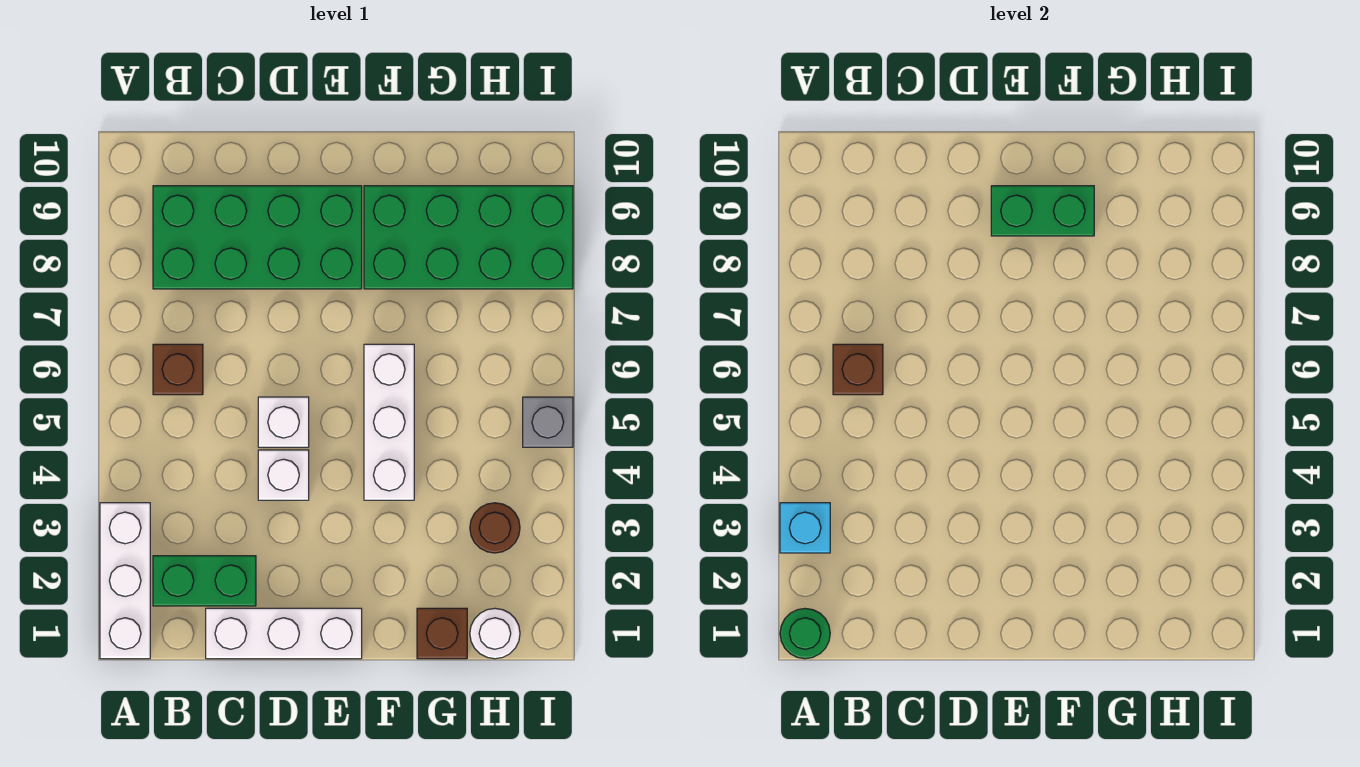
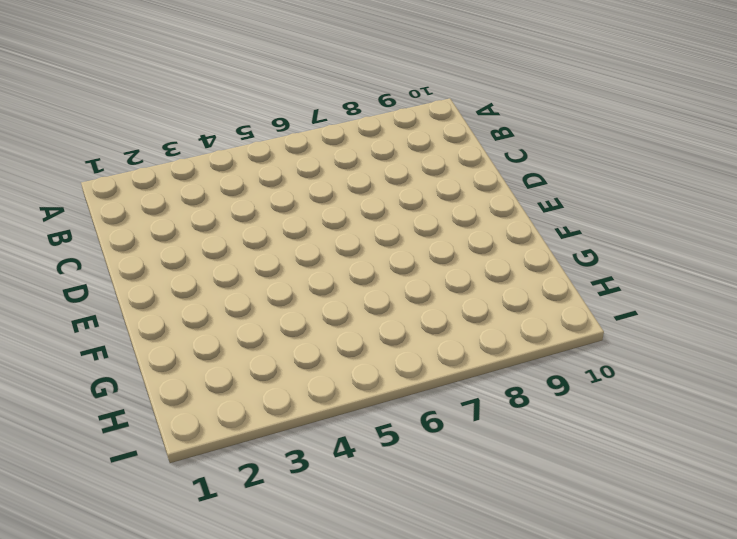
none -> white brick A1:A3 level 1
none -> green brick B2:C2 level 1
none -> brown brick B6 level 1

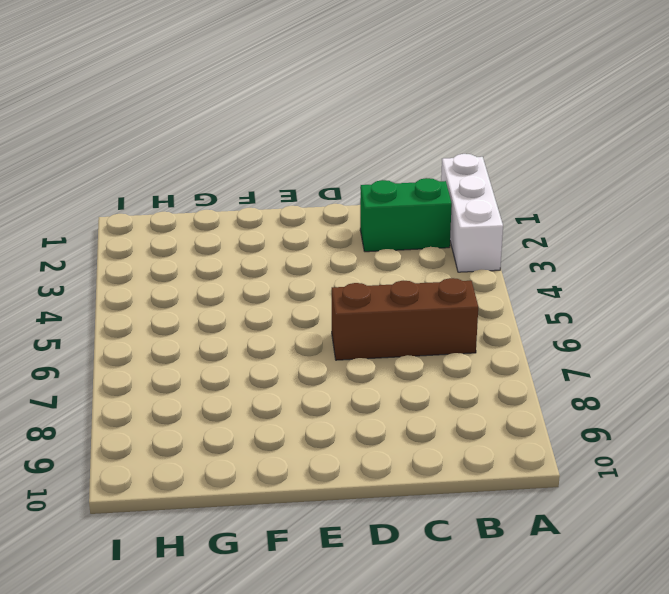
brown brick B6:D6 level 1 -> brown brick B6 level 1
none -> green brick B8:E9 level 1
none -> white brick C1:E1 level 1
none -> white brick D4 level 1

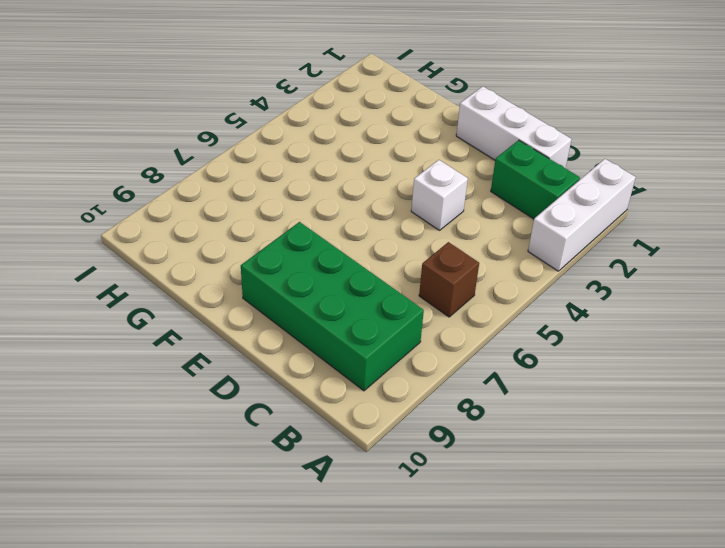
none -> white brick D5 level 1
none -> white brick F4:F6 level 1
none -> green brick F8:I9 level 1

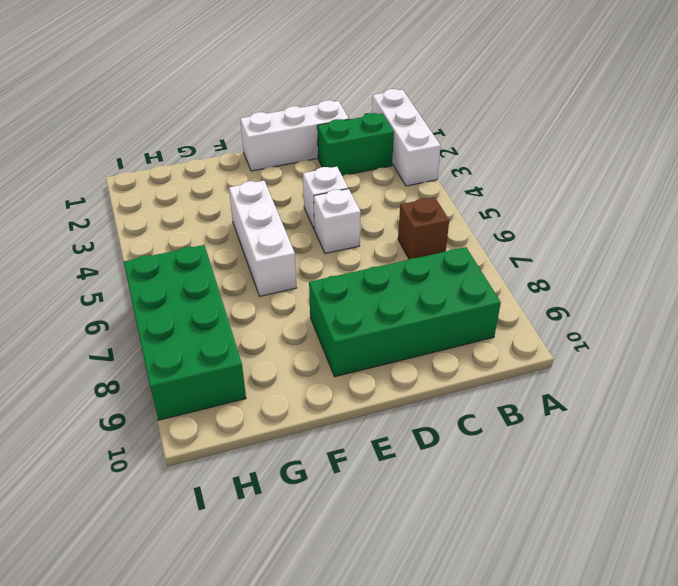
green brick H6:I9 level 1 -> green brick F8:I9 level 1
none -> brown brick G1 level 1
none -> white round brick H1 level 1
none -> brown round brick H3 level 1

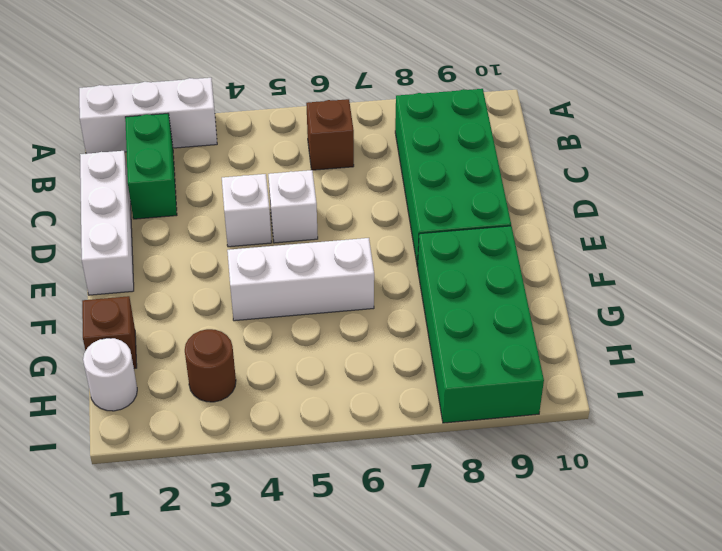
none -> grey brick I5 level 1
none -> green round brick A1 level 2
none -> cyan brick A3 level 2

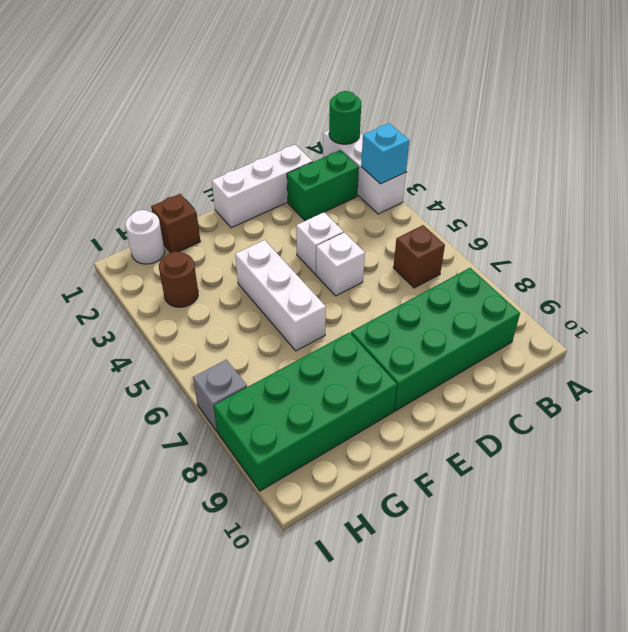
grey brick I7 level 1 -> grey brick I5 level 1
none -> brown brick B6 level 2
none -> green brick E9:F9 level 2

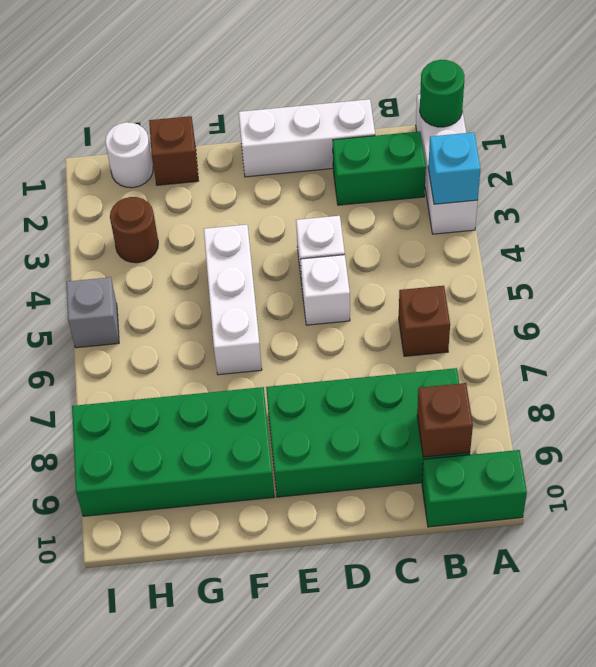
green brick A10:B10 level 1 -> green brick E9:F9 level 2
brown brick B9 level 2 -> brown brick B6 level 2

